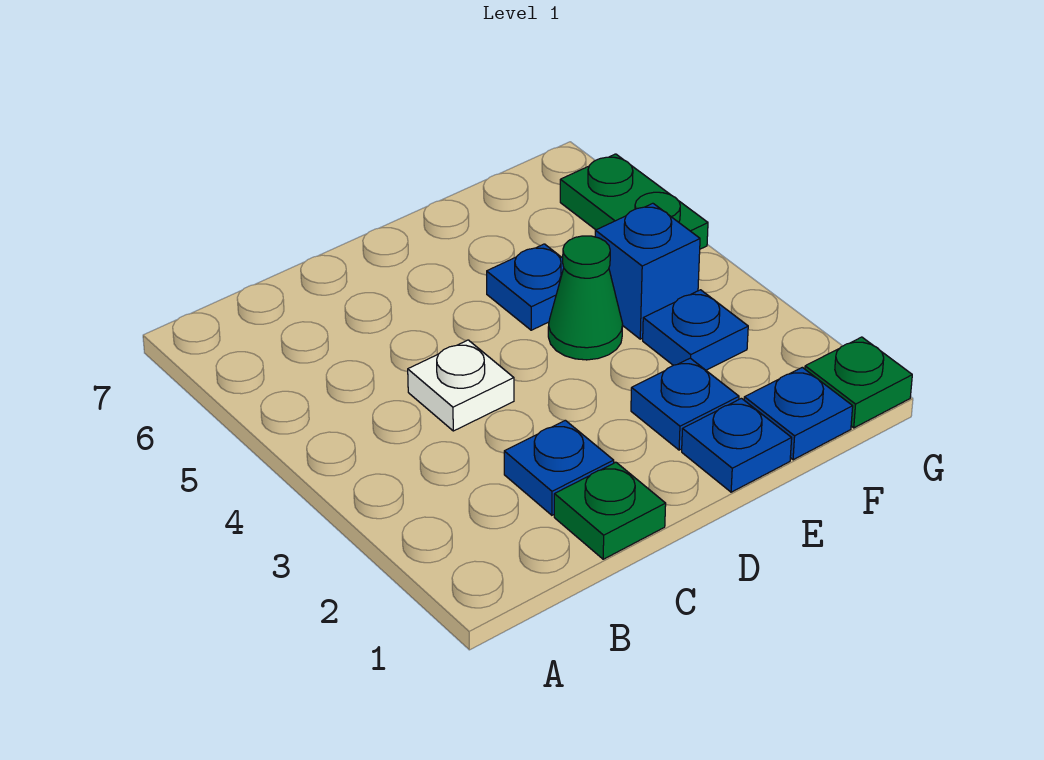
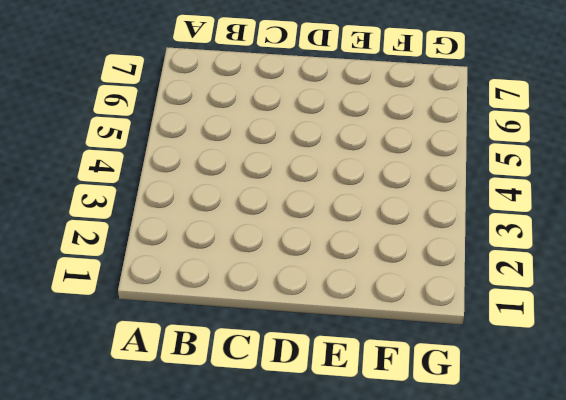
none -> green plate C1 level 1
none -> blue plate C2 level 1
none -> white plate C4 level 1

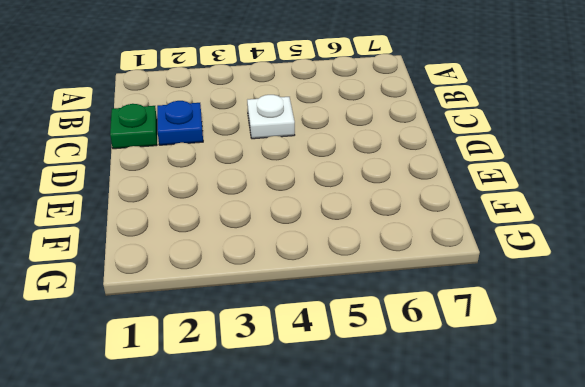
none -> blue plate E1 level 1
none -> blue plate E2 level 1
none -> green cone E4 level 1

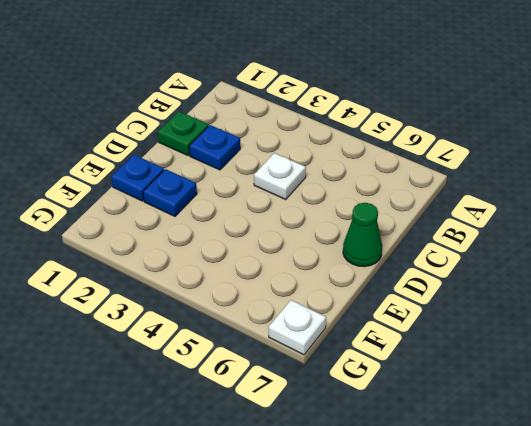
green cone D7 level 1 -> green cone E4 level 1
white plate G7 level 1 -> none
none -> blue plate E5 level 1
none -> blue plate F1 level 1
none -> blue plate F3 level 1

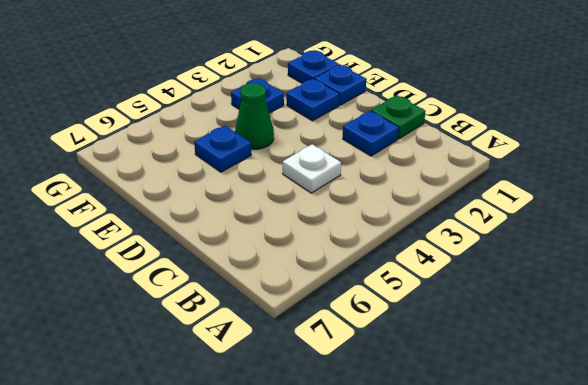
none -> blue brick F4 level 1
none -> green plate G1 level 1
none -> green plate G5:G6 level 1

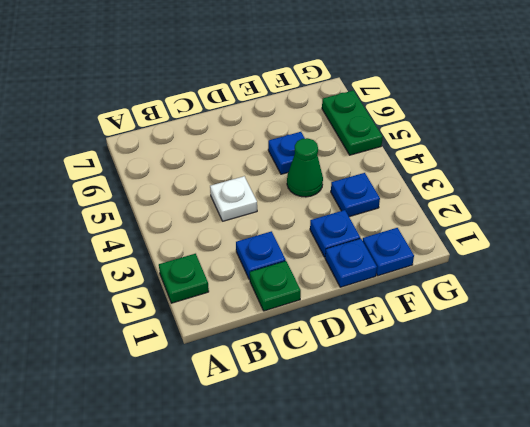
green plate A2 level 1 -> green plate G1 level 1
none -> blue brick F4 level 1

